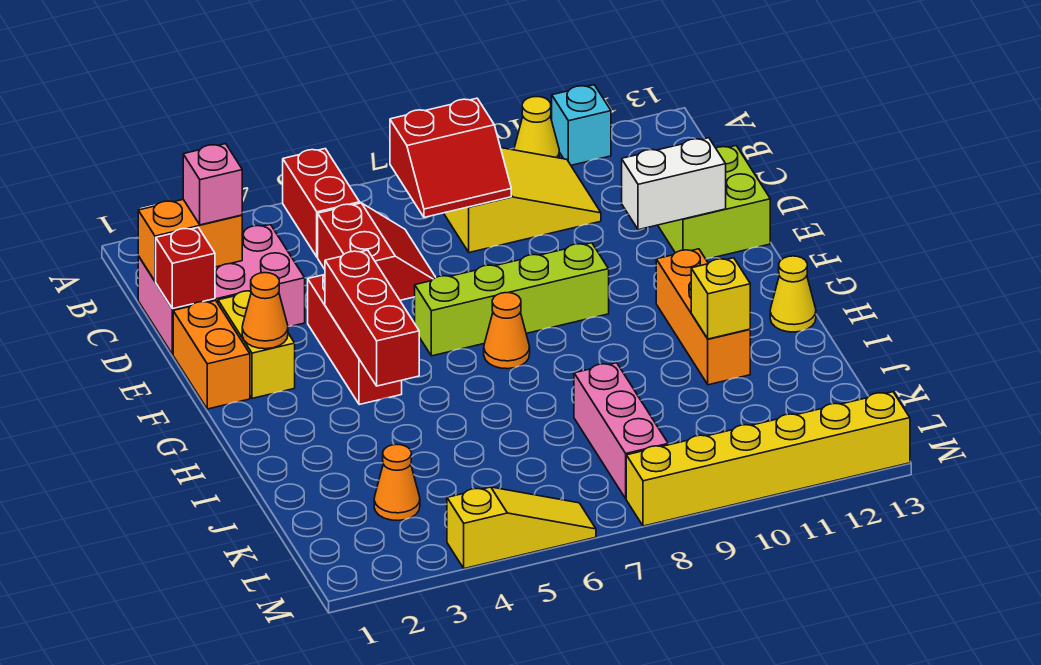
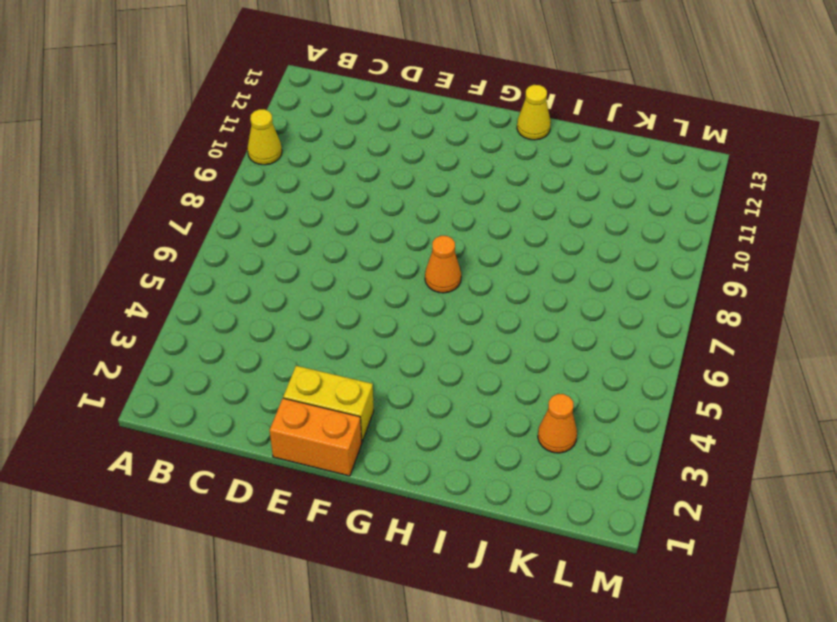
none -> red brick A5:B5 level 1
none -> cyan brick A11 level 1
none -> yellow slope B8:C10 level 1 top 8

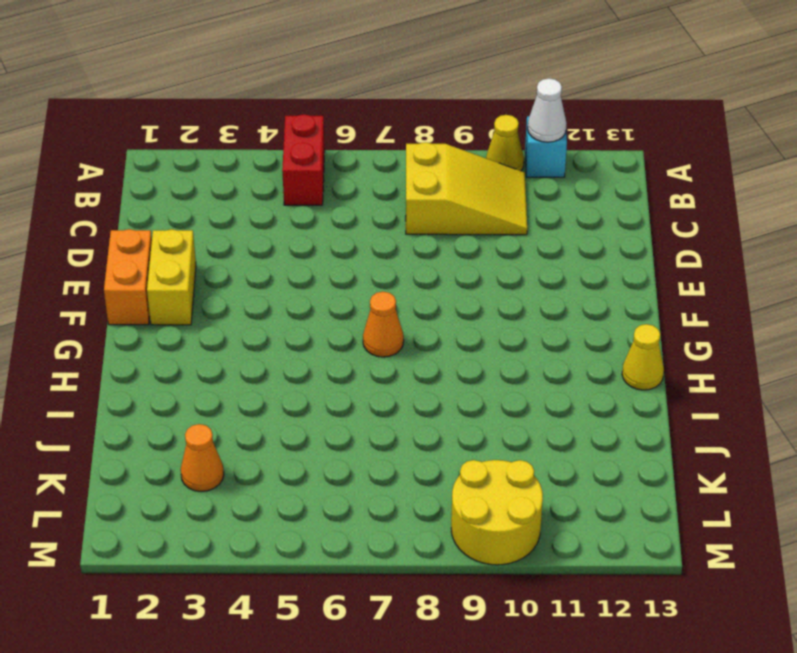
white cone A11 level 2 -> none
yellow round brick L9:M10 level 1 -> yellow brick M8:M13 level 1
none -> pink brick C1:D3 level 1
none -> red slope C5:D6 level 1 top 5
none -> lime brick D12:E13 level 1

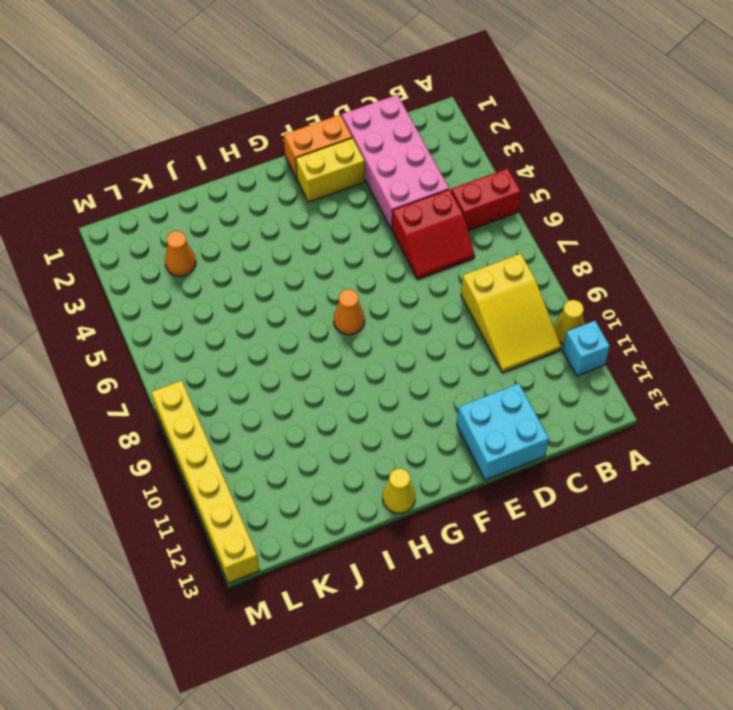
pink brick C1:D4 level 1 -> pink brick C1:D3 level 1
cyan brick D12:E13 level 1 -> lime brick D12:E13 level 1
none -> red brick E4:G4 level 1
none -> lime brick F6:F9 level 1
none -> orange brick G11:I11 level 1

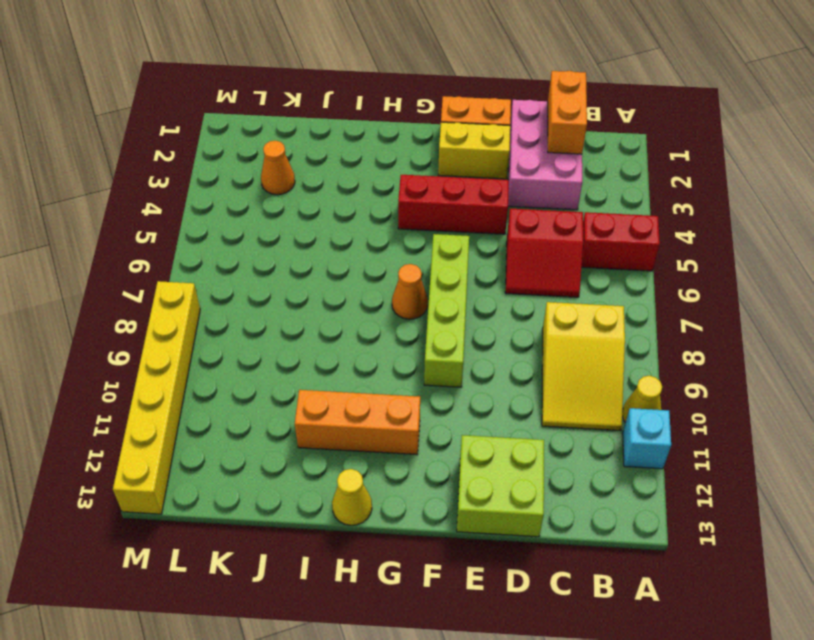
none -> pink brick J8:L8 level 1
none -> yellow slope M4:M6 level 1 top 4
none -> red slope B7:C8 level 2 top B

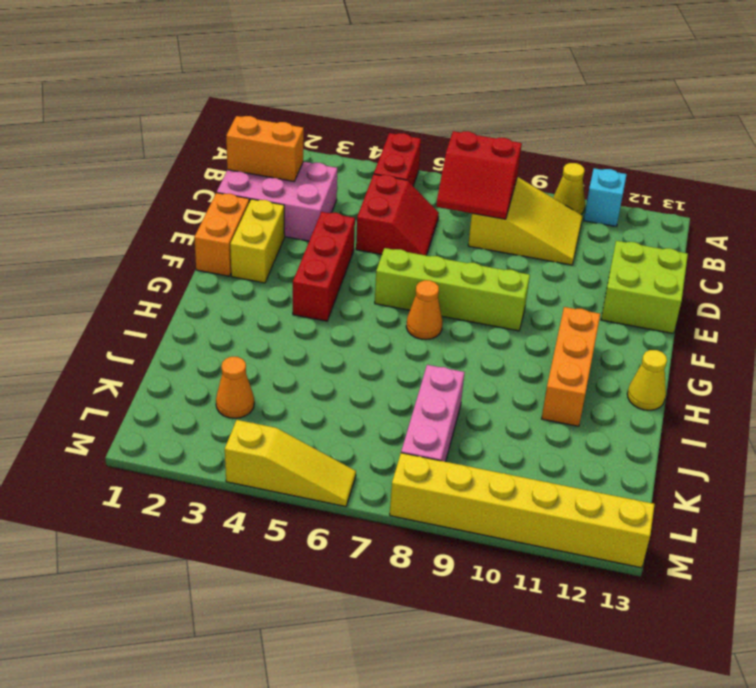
none -> red brick D1 level 2
none -> white brick E11:E12 level 2
none -> orange cone F2 level 2

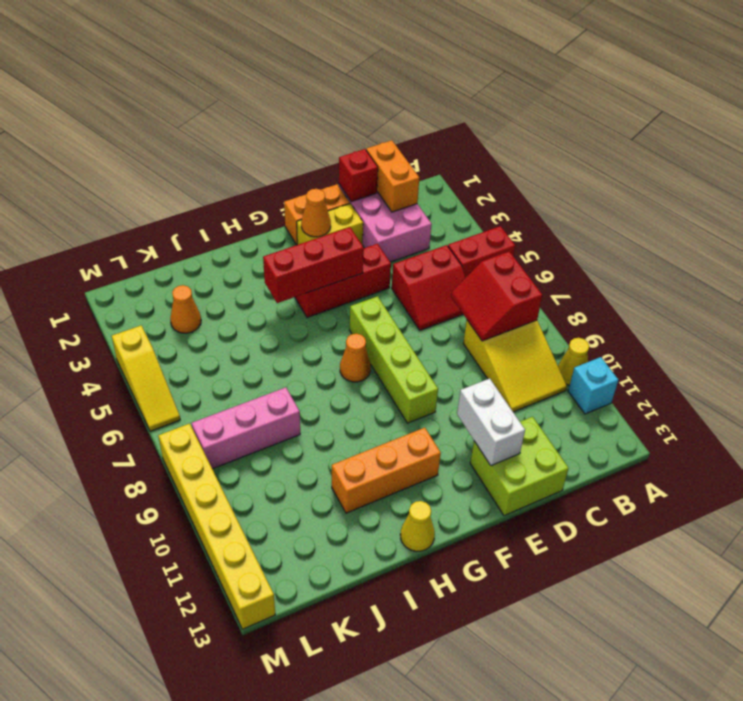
none -> yellow brick I11 level 2
none -> pink brick C2 level 3

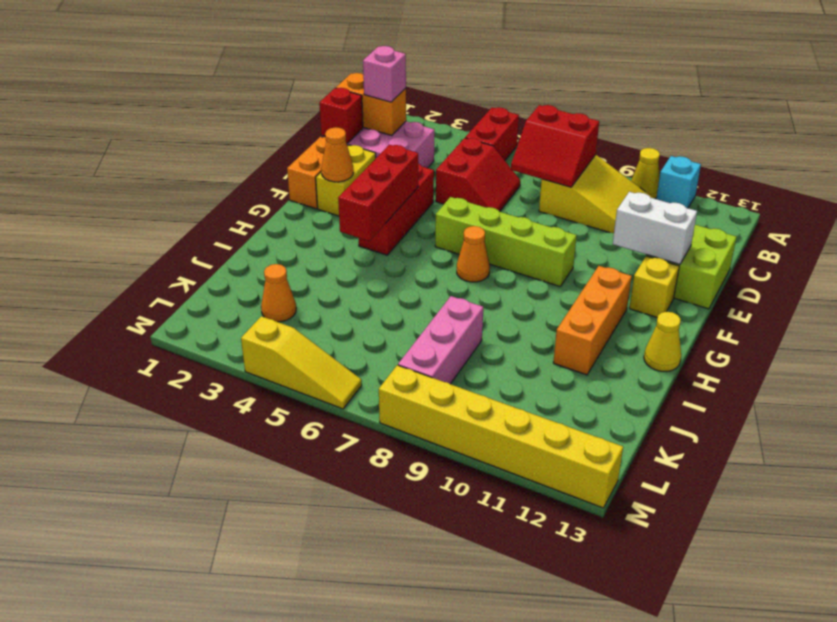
yellow brick F12 level 1 -> yellow brick I11 level 2

